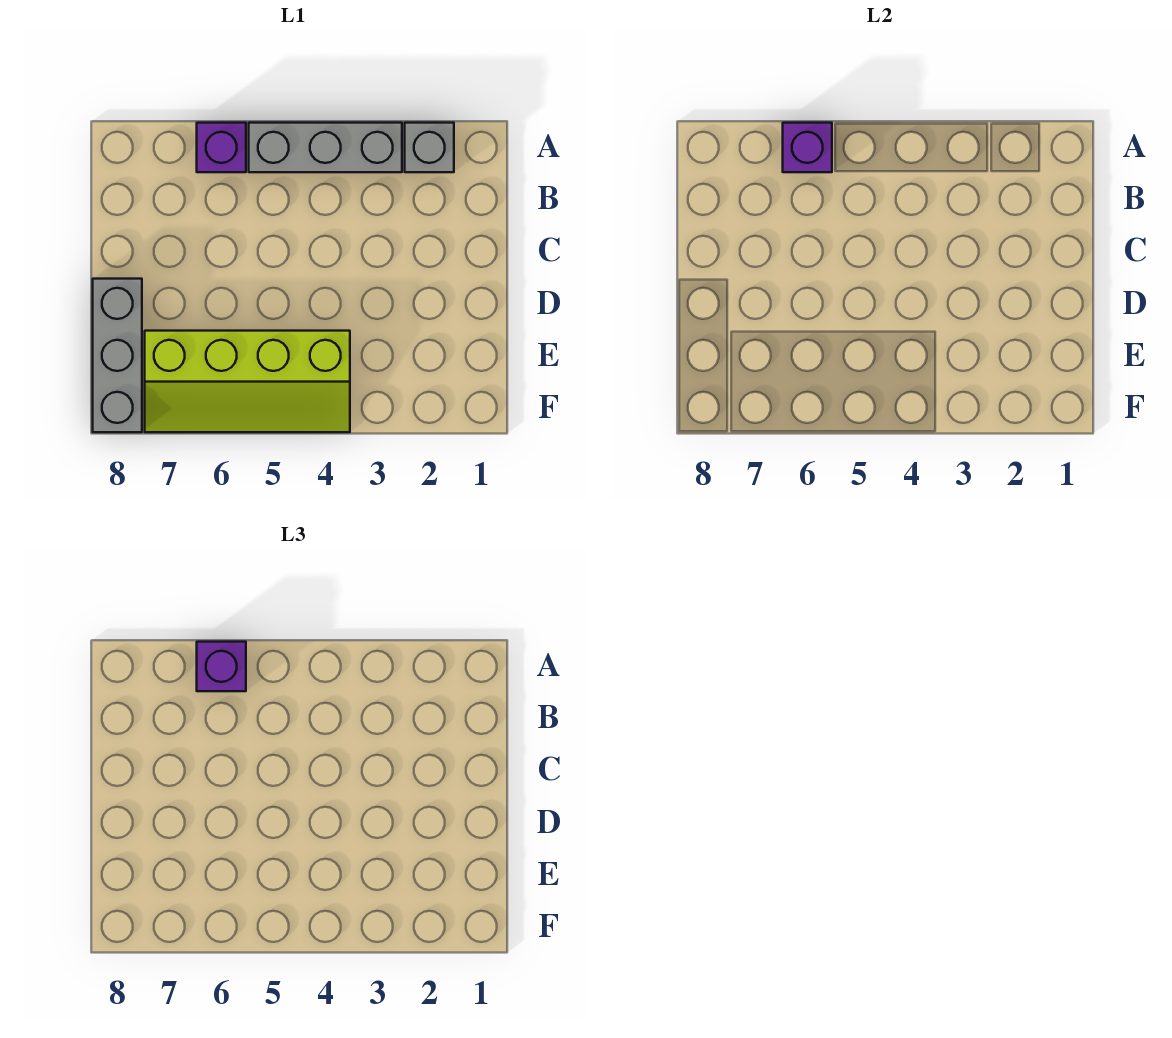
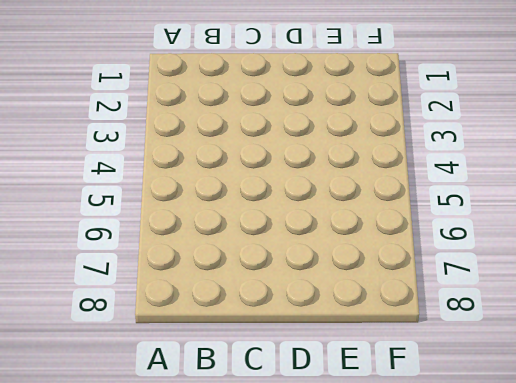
none -> grey brick A2 level 1
none -> grey brick A3:A5 level 1

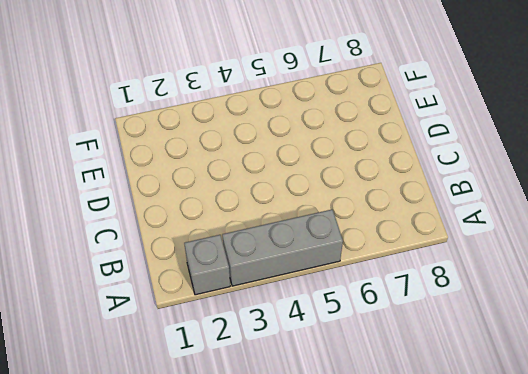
none -> purple brick A6 level 1
none -> grey brick D8:F8 level 1

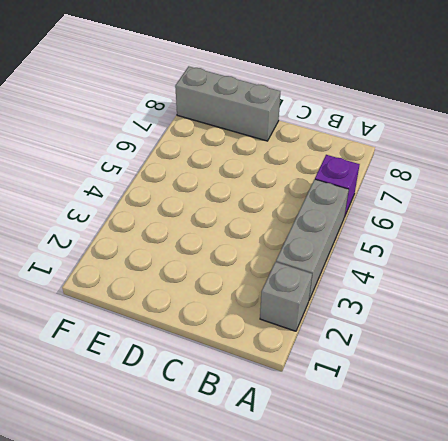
none -> lime slope E4:F7 level 1 top E
none -> purple brick A6 level 2

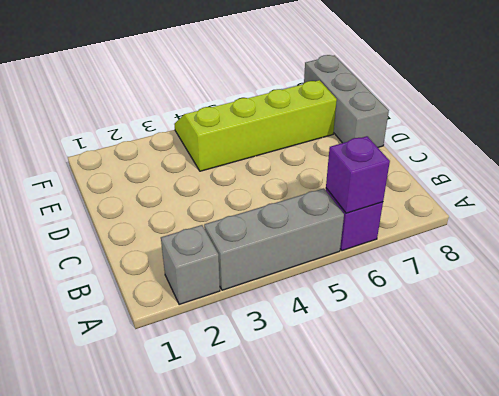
none -> purple brick A6 level 3

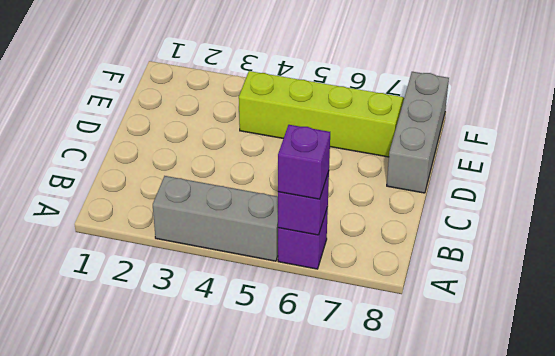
none -> grey brick A2 level 1

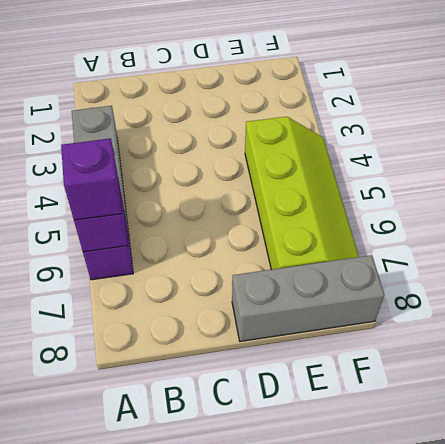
none -> grey brick A2 level 1

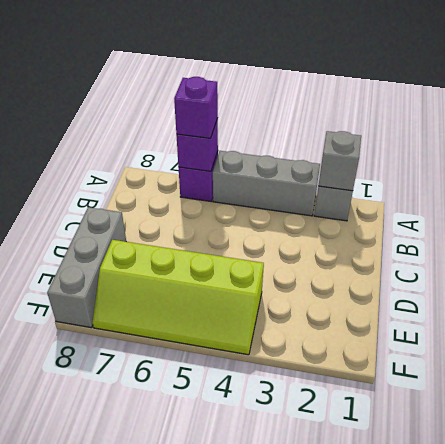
grey brick A2 level 2 -> none

